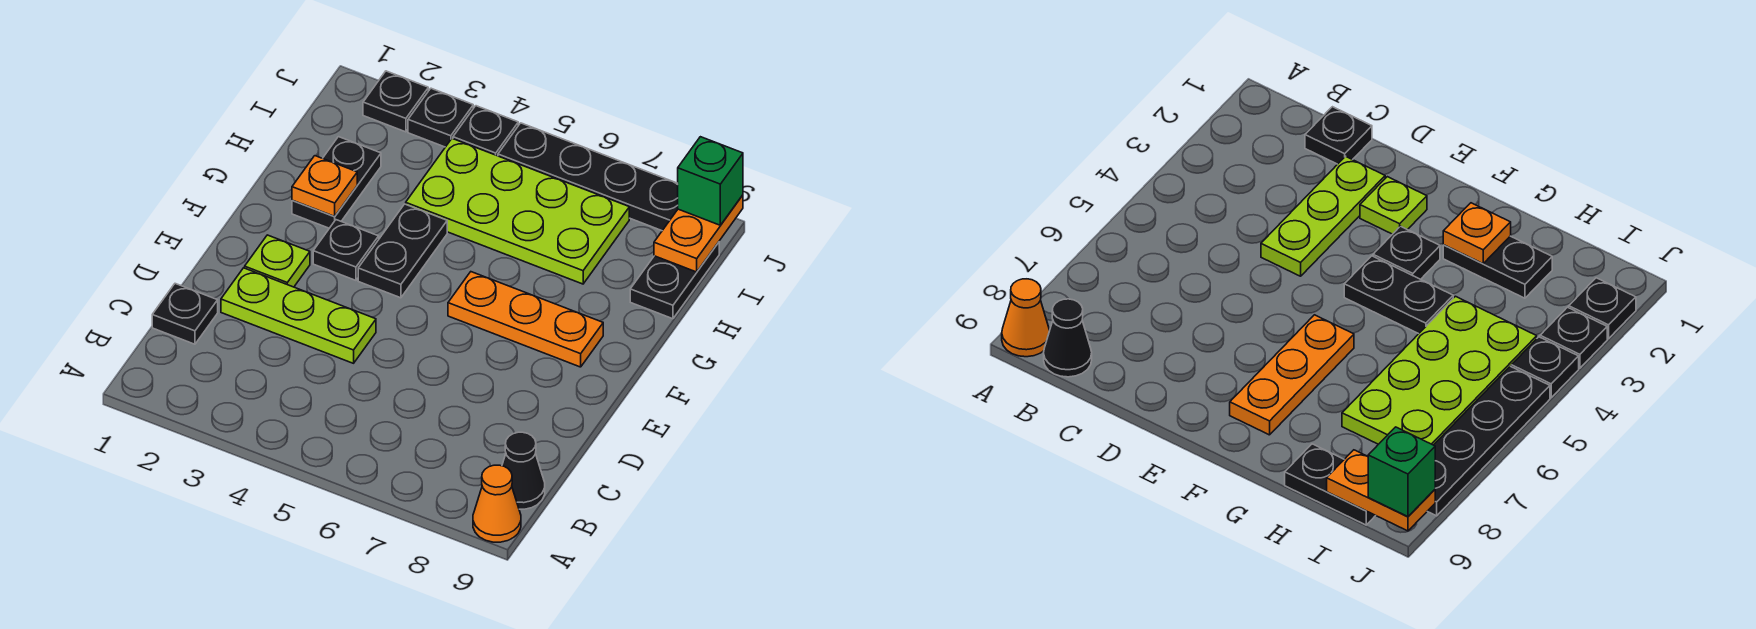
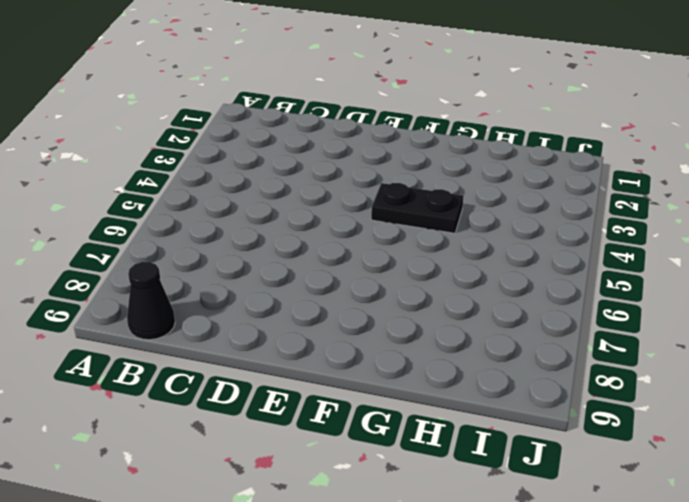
none -> orange cone A9 level 1
none -> black plate C1 level 1
none -> lime plate D2:D4 level 1

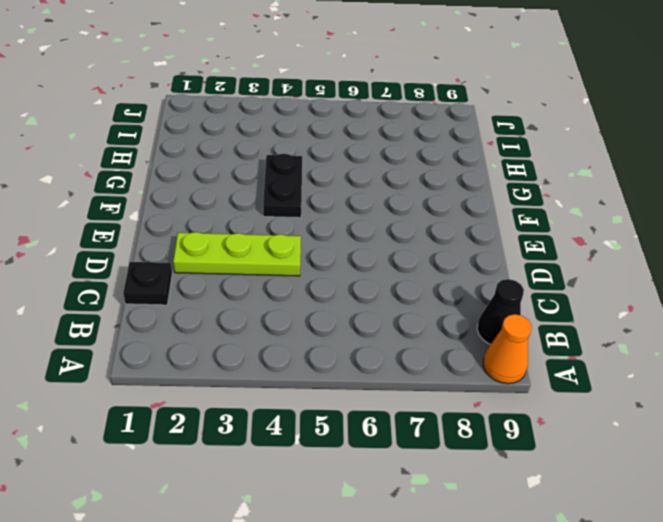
none -> lime plate E2 level 1
none -> black plate F3 level 1
none -> orange plate F6:F8 level 1

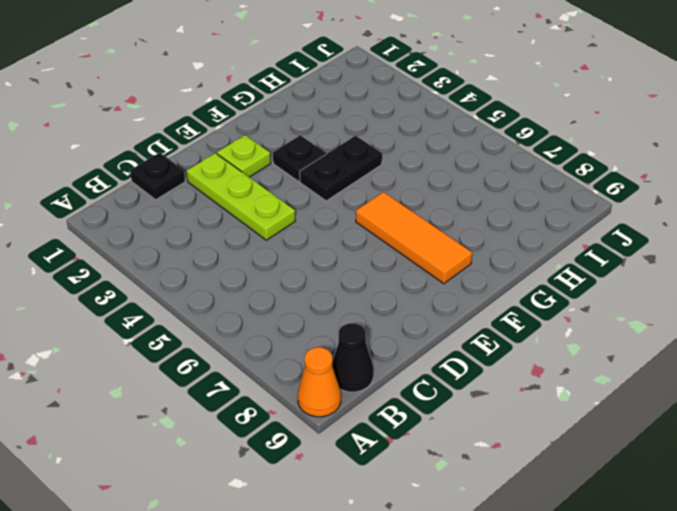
orange tile F6:F8 level 1 -> orange plate F6:F8 level 1
none -> black plate G2:H2 level 1
none -> lime plate H4:I7 level 1
none -> black plate H9:I9 level 1

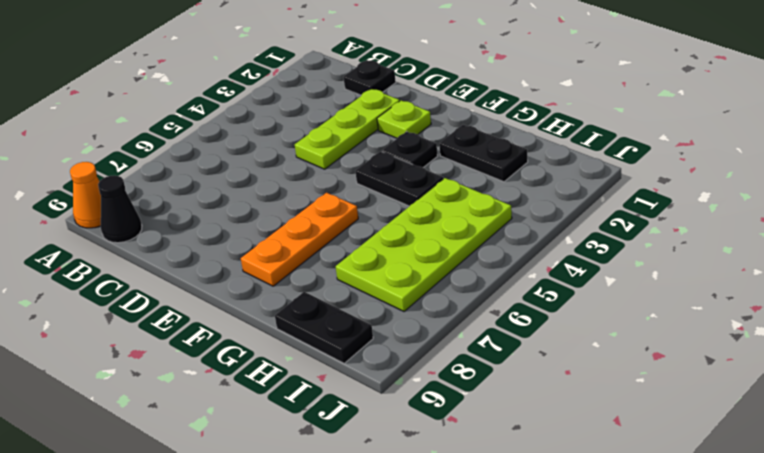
none -> black plate J2 level 1
none -> black plate J3 level 1
none -> black plate J4 level 1

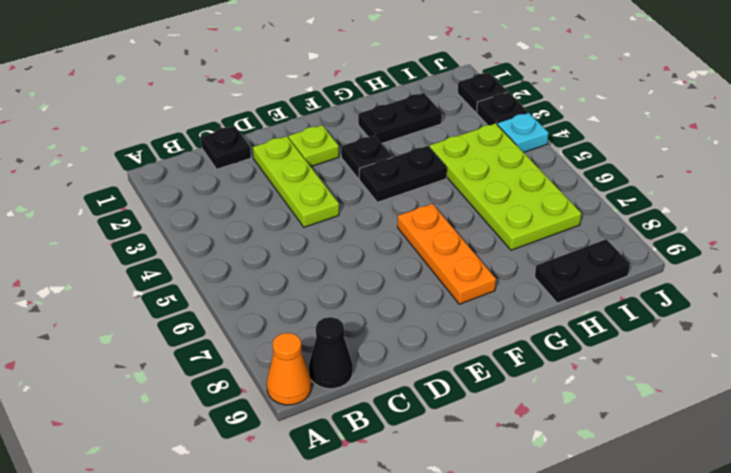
cyan plate J4 level 1 -> black plate J4 level 1
none -> black plate J5:J8 level 1
none -> orange plate G2 level 2
none -> orange plate I9:J9 level 2

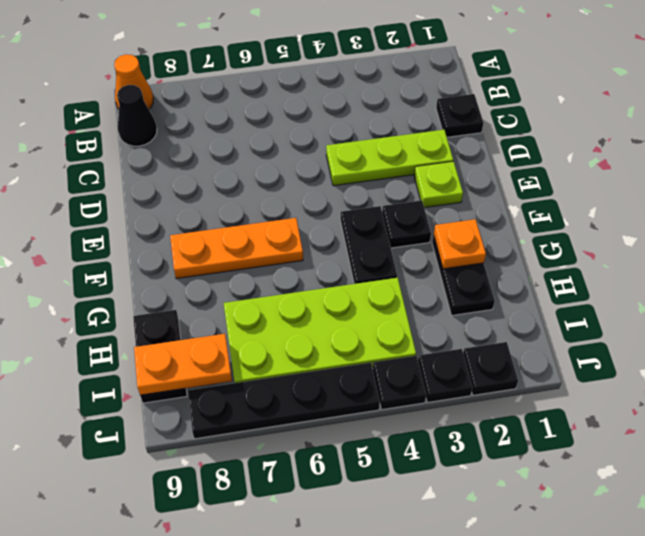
orange plate I8:I9 level 2 -> orange plate I9:J9 level 2
none -> green brick J9 level 3

